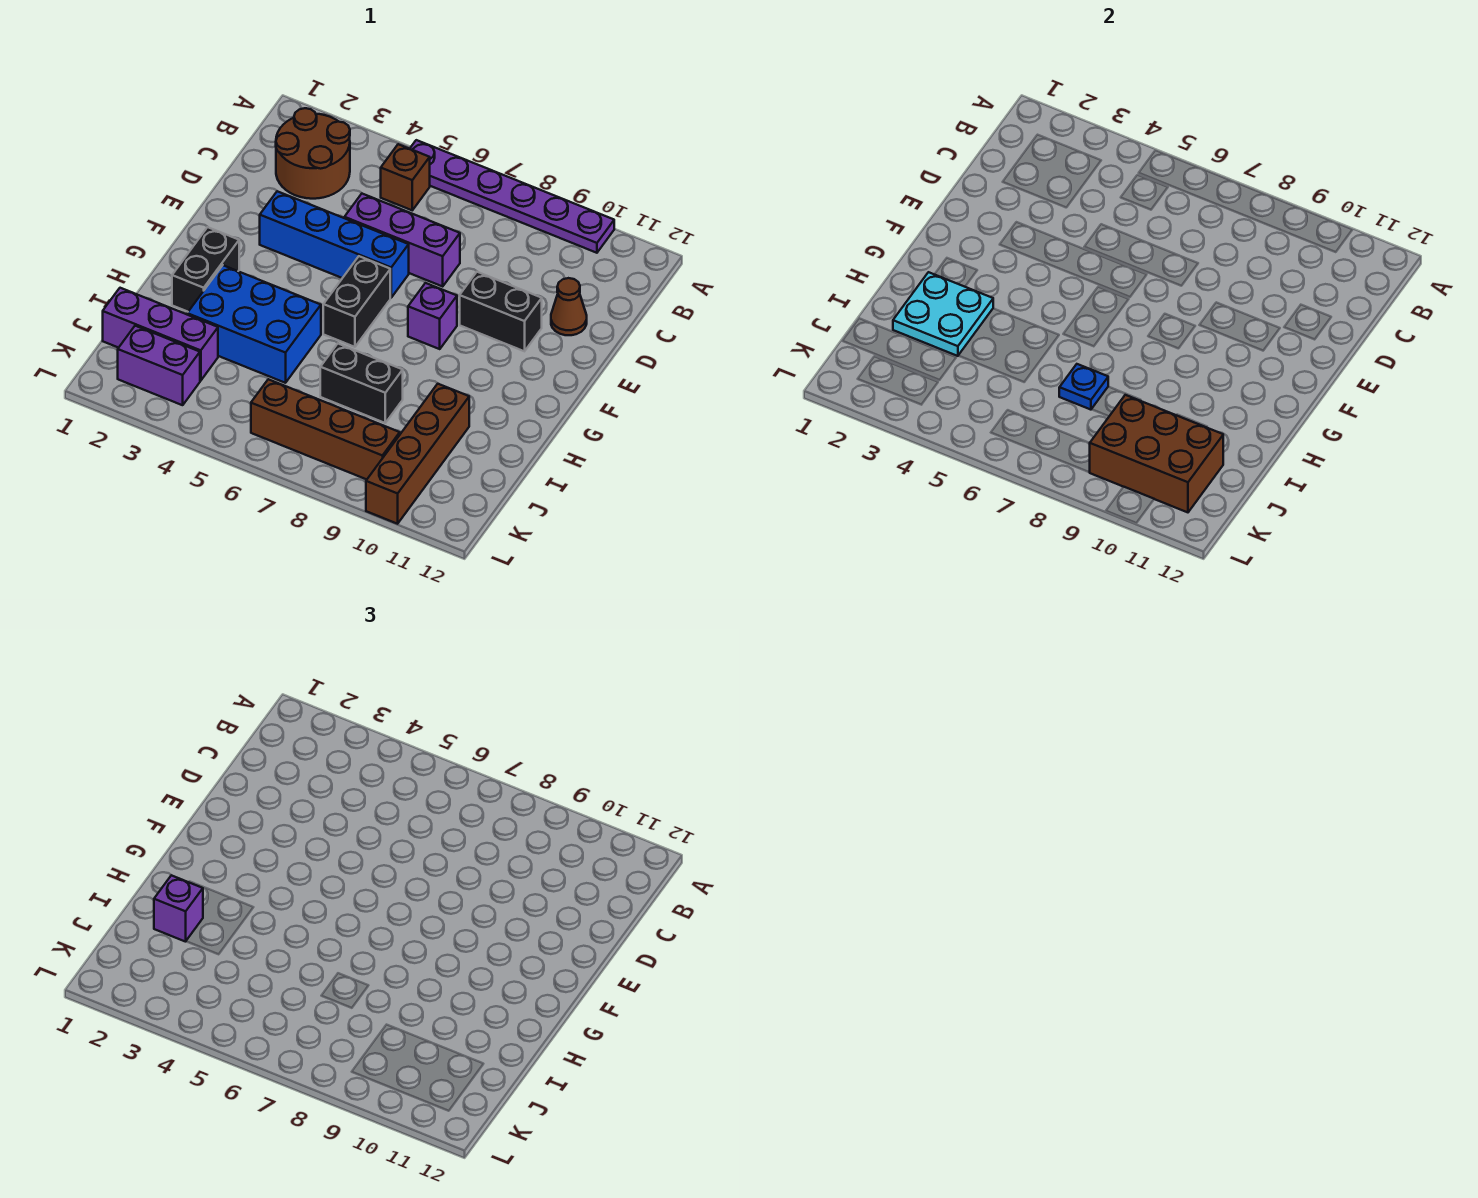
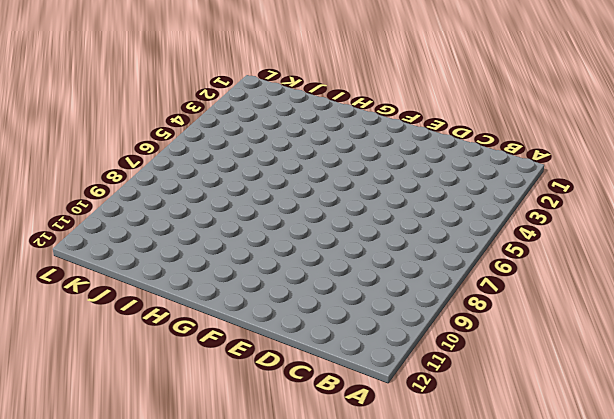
none -> purple plate A5:A10 level 1
none -> brown round brick B2:C3 level 1
none -> brown brick B5 level 1

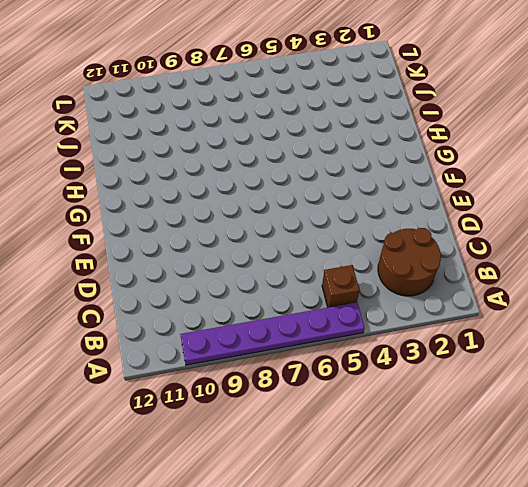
none -> purple brick D5:D7 level 1
none -> brown cone D11 level 1
none -> blue brick E3:E6 level 1

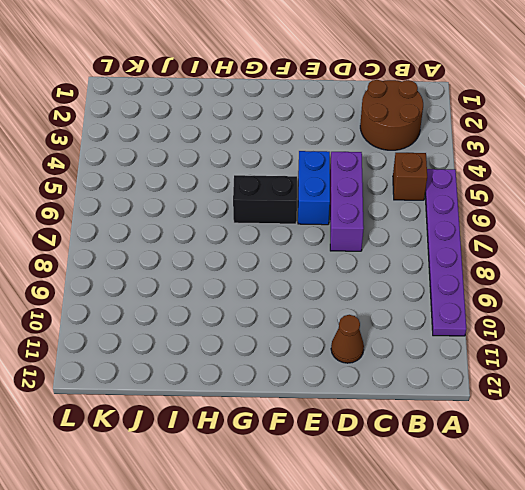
blue brick E5:E6 level 1 -> blue brick E3:E6 level 1
none -> black brick E9:E10 level 1
none -> purple brick F8 level 1
none -> black brick G2:H2 level 1

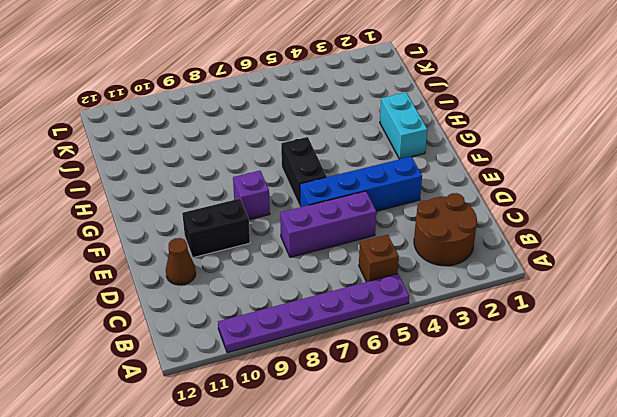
cyan brick G2:H2 level 1 -> black brick G2:H2 level 1
none -> blue brick H3:I5 level 1
none -> black brick I7:I8 level 1
none -> brown brick I10:L10 level 1

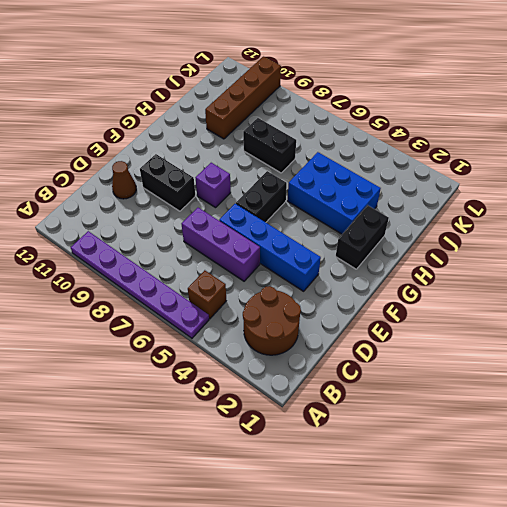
none -> purple brick J1:J3 level 1
none -> purple brick K2:K3 level 1
none -> brown brick K6:K9 level 1

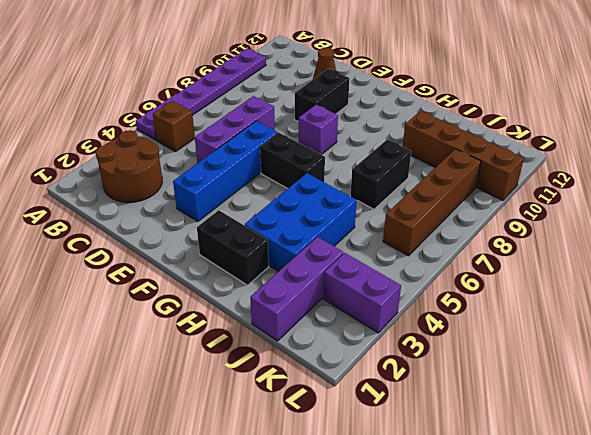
purple brick K3:L3 level 1 -> purple brick K2:K3 level 1
none -> cyan plate H2:I3 level 2
none -> blue plate I7 level 2
none -> brown brick J9:K11 level 2

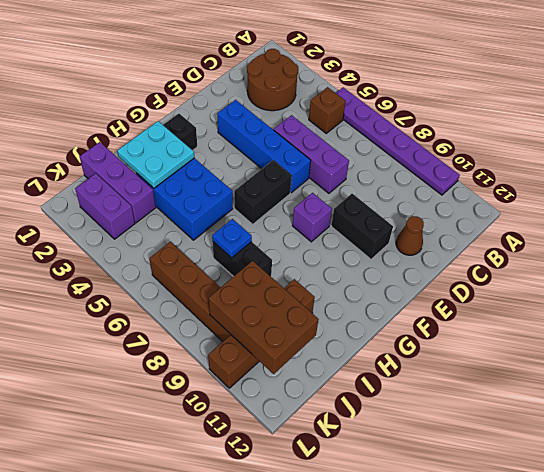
none -> purple brick I2 level 3

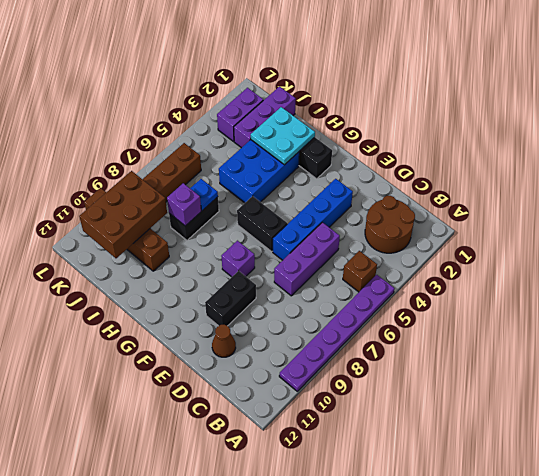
purple brick I8 level 2 -> purple brick I2 level 3

